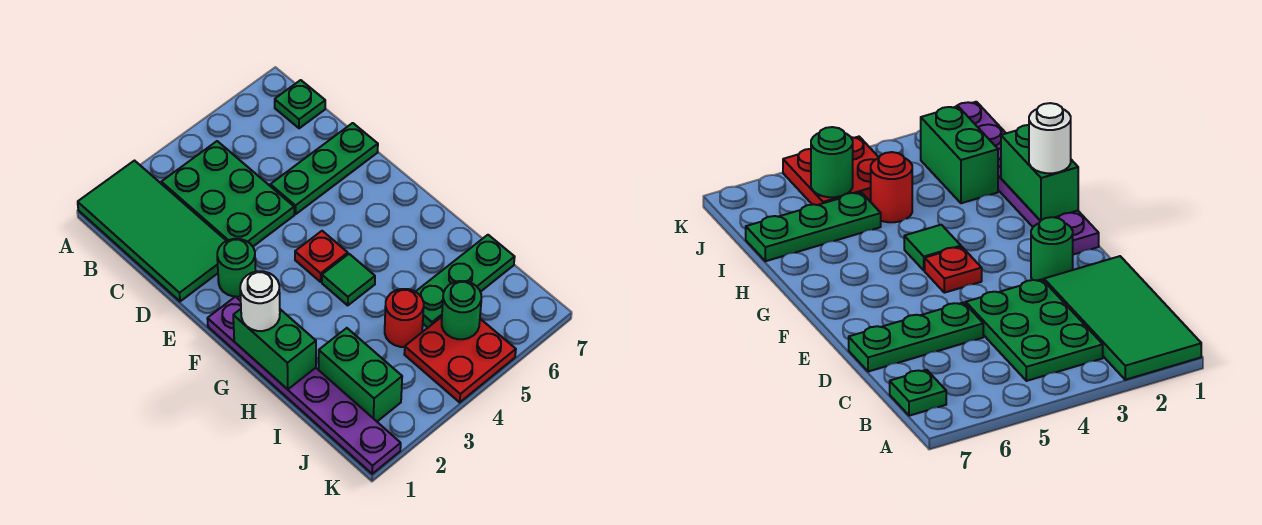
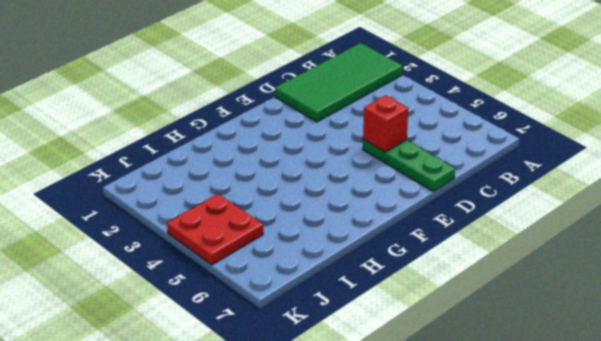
red brick D5 level 2 -> none
none -> green plate B3:D4 level 1
none -> green plate B7 level 1
none -> green round brick E2 level 1

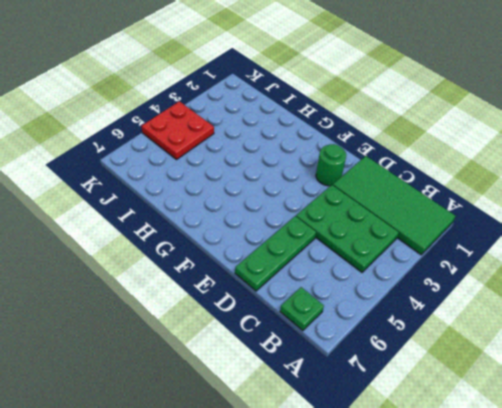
none -> purple plate F1:K1 level 1
none -> red plate F4 level 1
none -> green tile G4 level 1

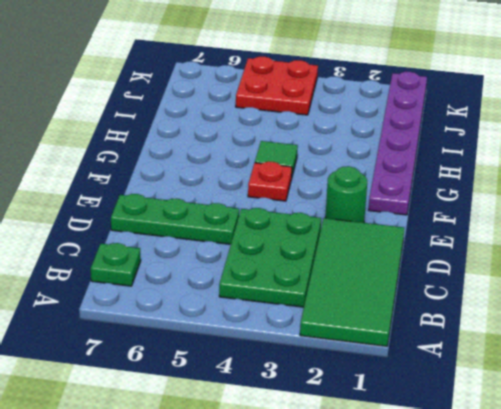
none -> green brick I2:J2 level 1
none -> red round brick I4 level 1
none -> green plate I5:I7 level 1

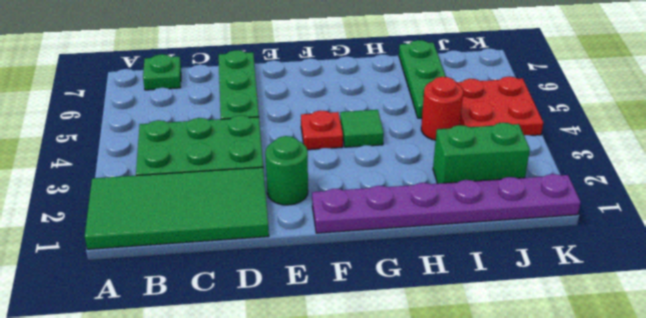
none -> green brick G1:H1 level 2
none -> green round brick J5 level 2
none -> white round brick G1 level 3

